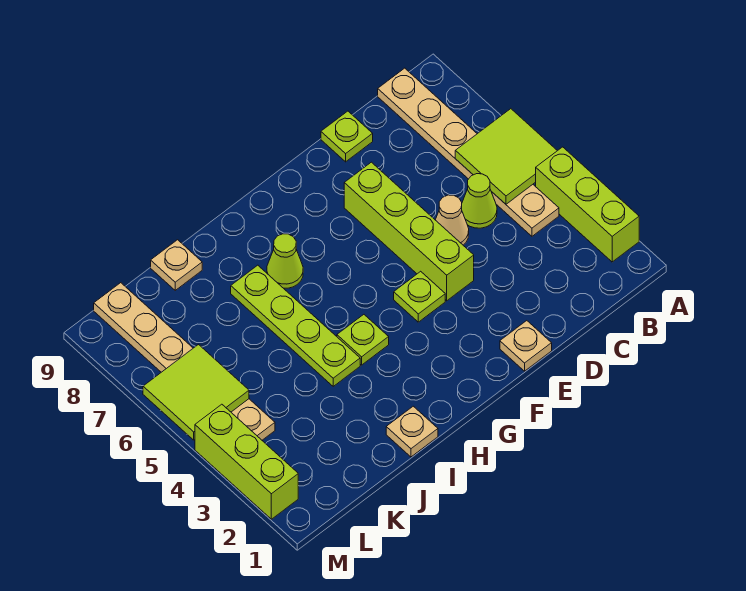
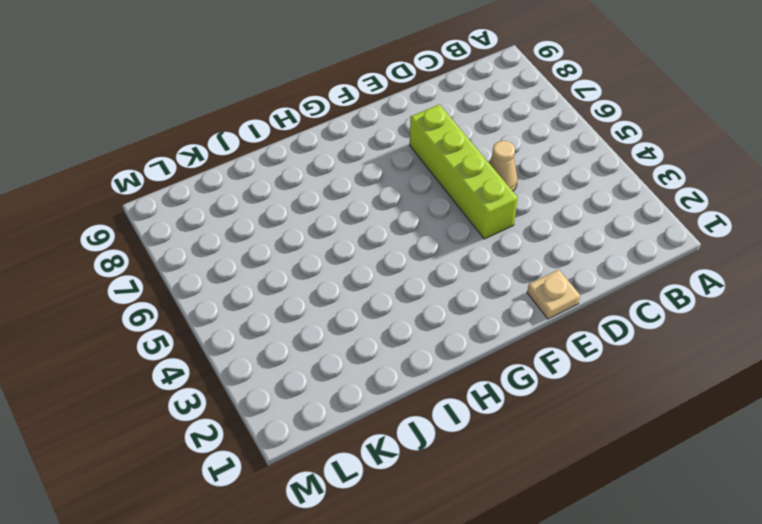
none -> lime brick A2:A4 level 1
none -> tan plate B4:B9 level 1
none -> lime cone C5 level 1

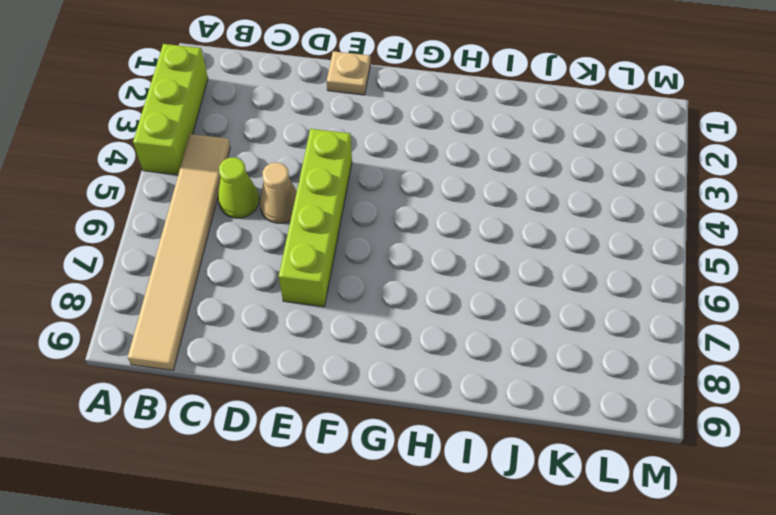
tan tile B4:B9 level 1 -> tan plate B4:B9 level 1
none -> lime plate D9 level 1
none -> lime plate F4 level 1
none -> lime plate H4 level 1

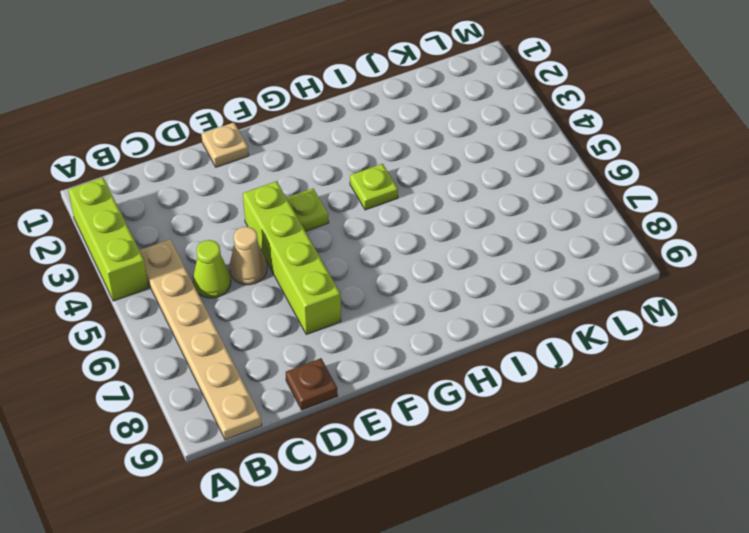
brown plate D9 level 1 -> lime plate D9 level 1
none -> lime cone H7 level 1
none -> tan plate I1 level 1
none -> lime plate I4:I7 level 1

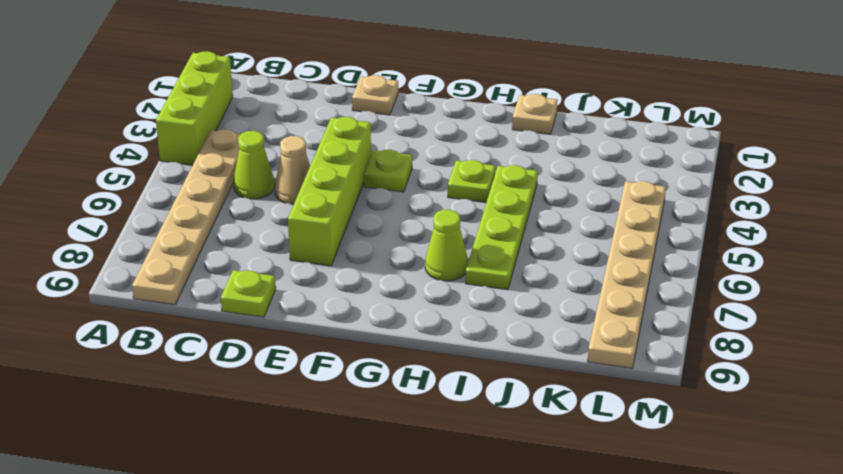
none -> tan plate J9 level 1
none -> lime brick M2:M4 level 1
none -> lime tile A5:B6 level 2

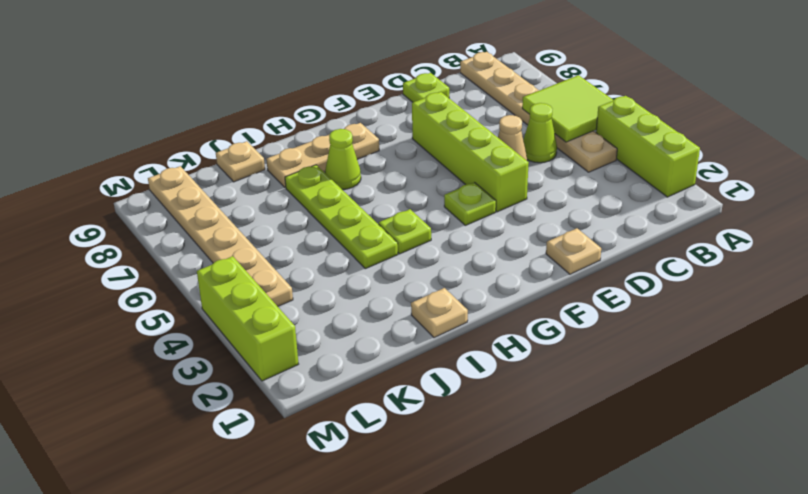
tan plate G8:I8 level 1 -> none
none -> lime tile L5:M6 level 2

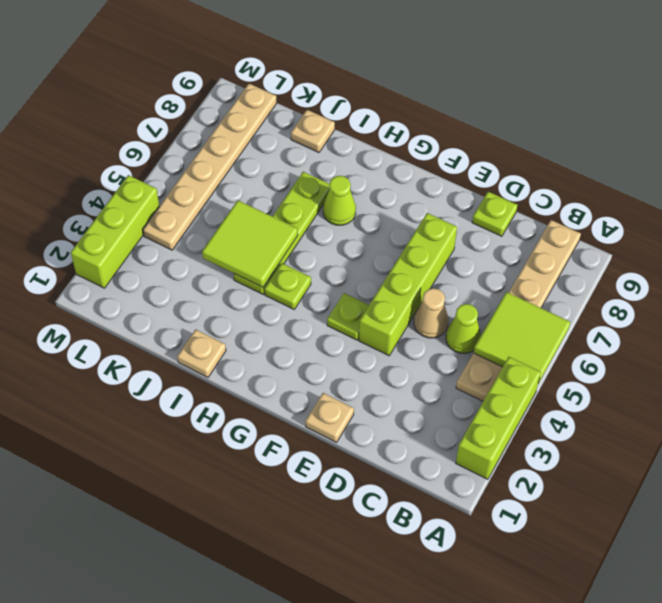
lime tile I4:J5 level 2 -> lime tile L5:M6 level 2

